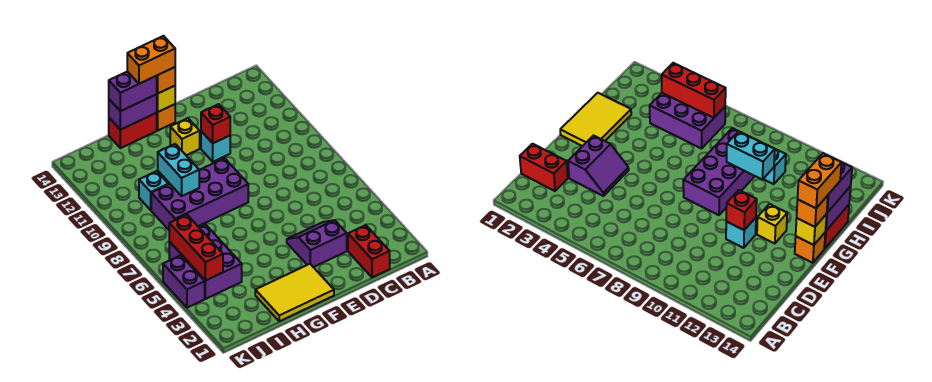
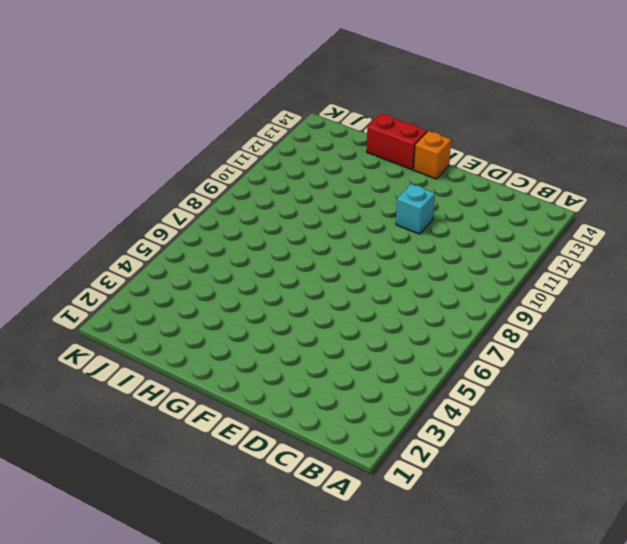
none -> red brick C1:C2 level 1
none -> purple slope D3:E4 level 1 top 3
none -> yellow tile F1:H2 level 1

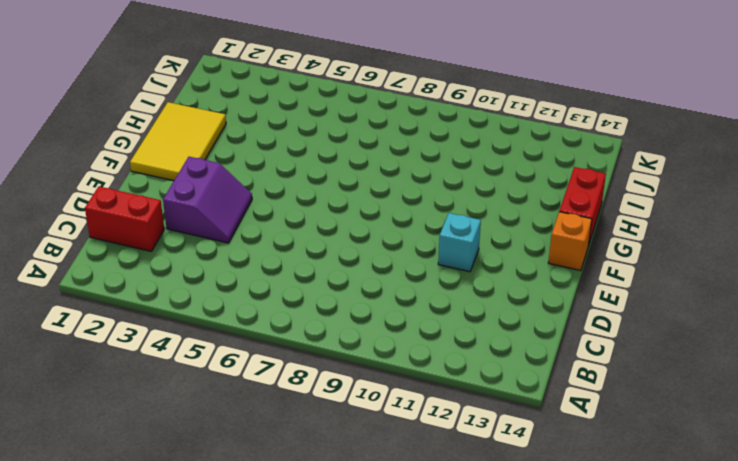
none -> purple brick F8:I9 level 1
none -> yellow brick F12 level 1
none -> purple brick I4:J6 level 1

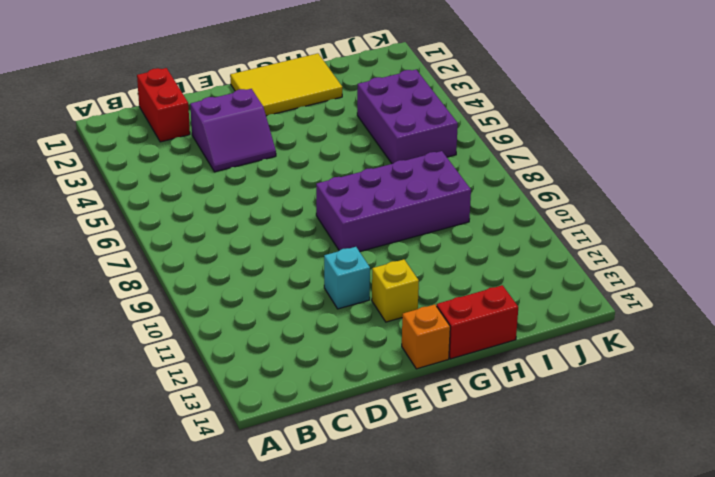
none -> cyan brick I10 level 1
none -> purple brick K4:K5 level 1
none -> red brick E11 level 2

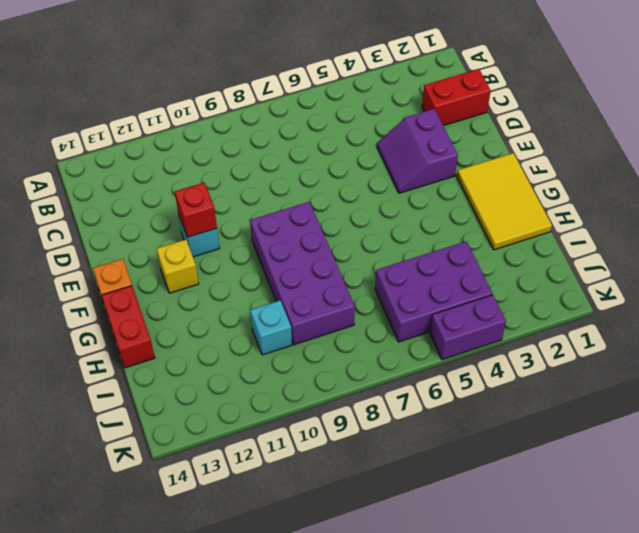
none -> yellow brick F14 level 2
none -> purple brick G14:H14 level 2
none -> cyan brick H9:H10 level 2

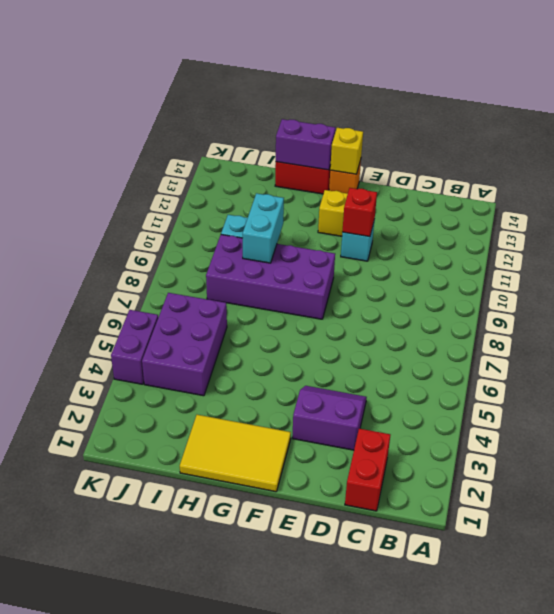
none -> red brick J4:J6 level 2
none -> orange brick F14 level 3
none -> purple brick G14:H14 level 3

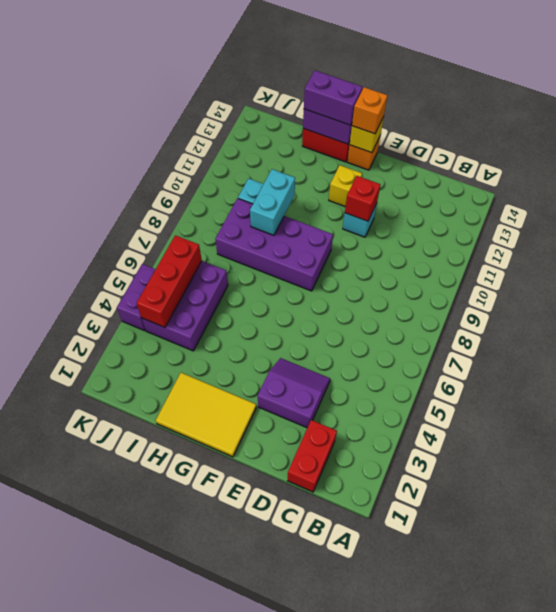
none -> orange brick F14:G14 level 4

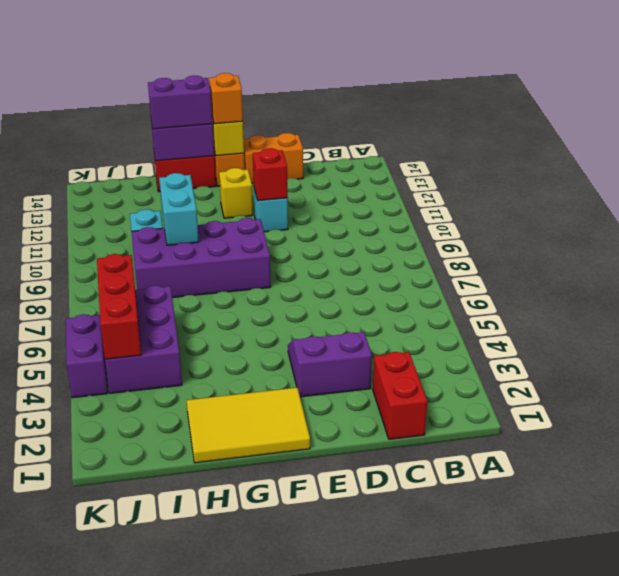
orange brick D14:E14 level 1 -> orange brick F14:G14 level 4

